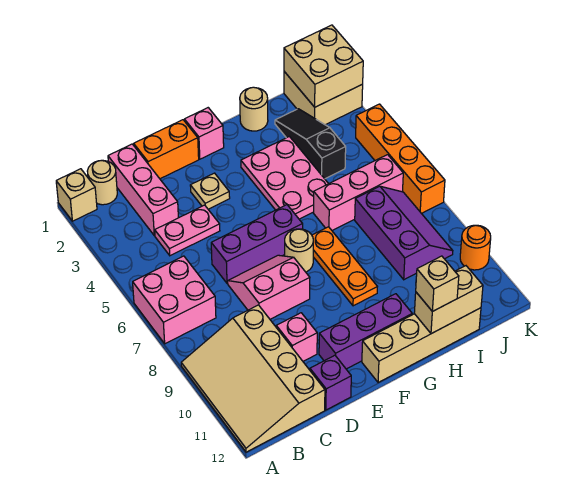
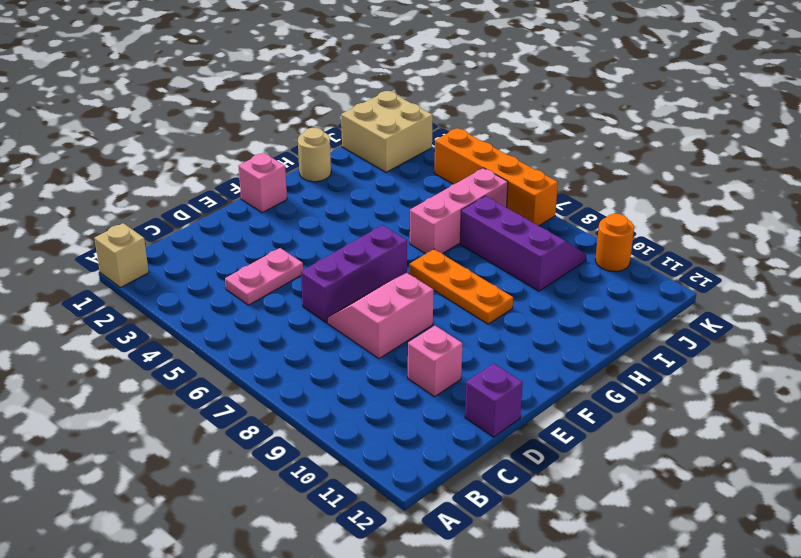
none -> pink brick A6:B7 level 1
none -> tan slope A9:C12 level 1 top C
none -> tan round brick B1 level 1

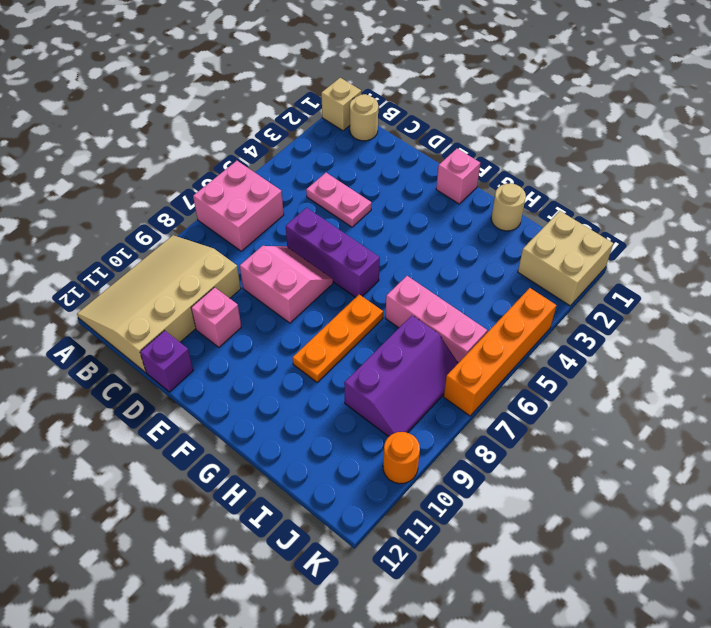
none -> pink brick C1:C3 level 1
none -> orange brick D1:E1 level 1
none -> tan plate E3 level 1

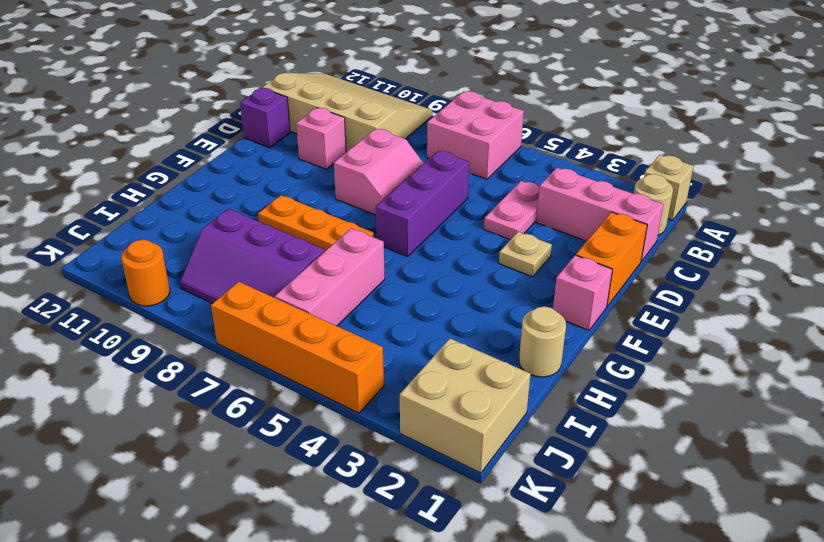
none -> purple brick E11:G11 level 1
none -> tan round brick F7 level 1
none -> tan brick F12:I12 level 1

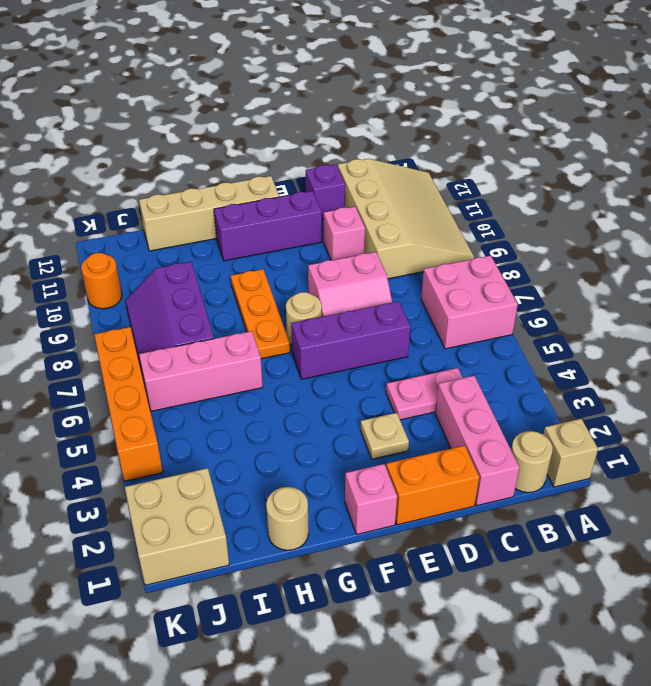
none -> pink plate G3:H5 level 1
none -> black slope I2:I4 level 1 top 4
none -> tan brick H12:I12 level 2

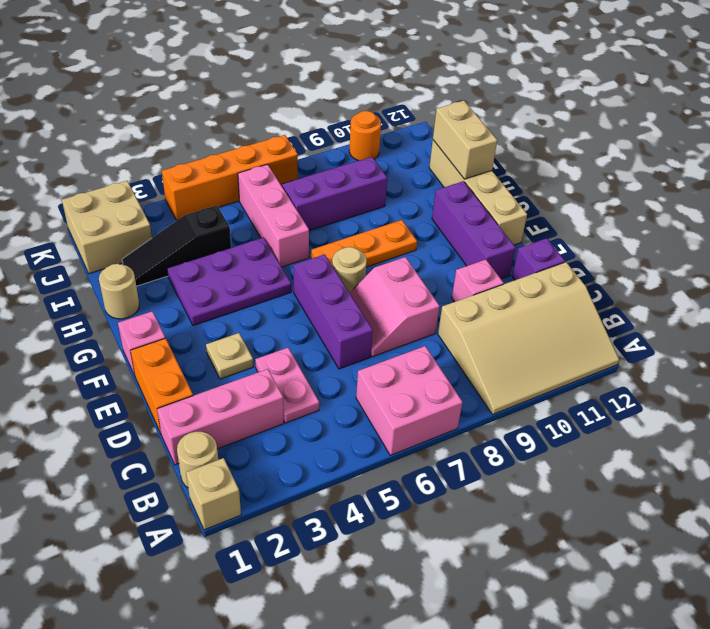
purple plate G3:H5 level 1 -> pink plate G3:H5 level 1
none -> tan brick J1:K2 level 2
none -> tan brick H12 level 3

